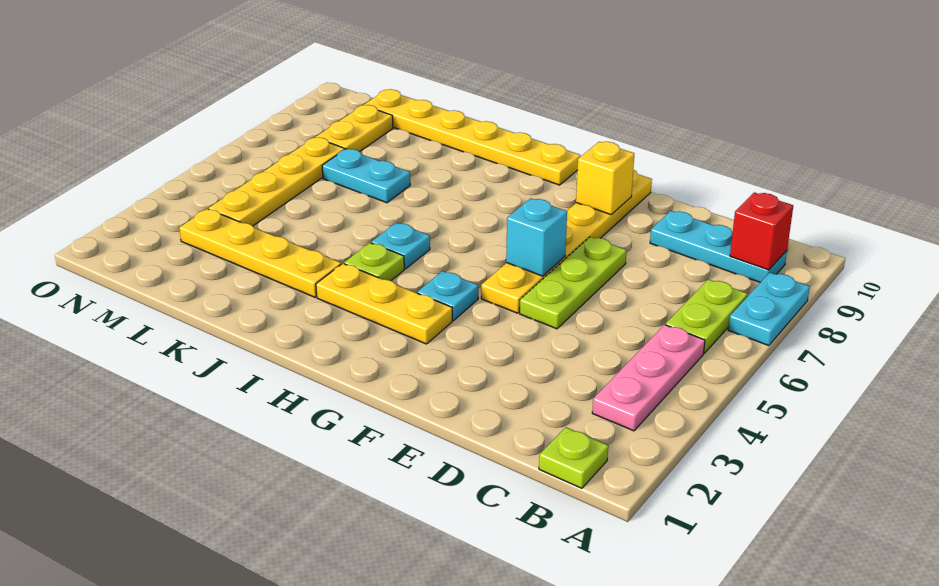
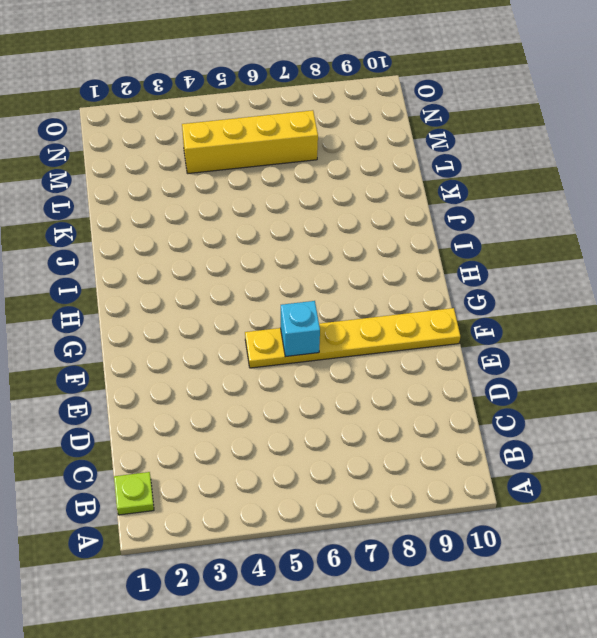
yellow brick M4:M7 level 1 -> yellow plate M4:M7 level 1
none -> cyan plate A7:A8 level 1
none -> pink plate B3:B5 level 1
none -> lime plate B6:B7 level 1

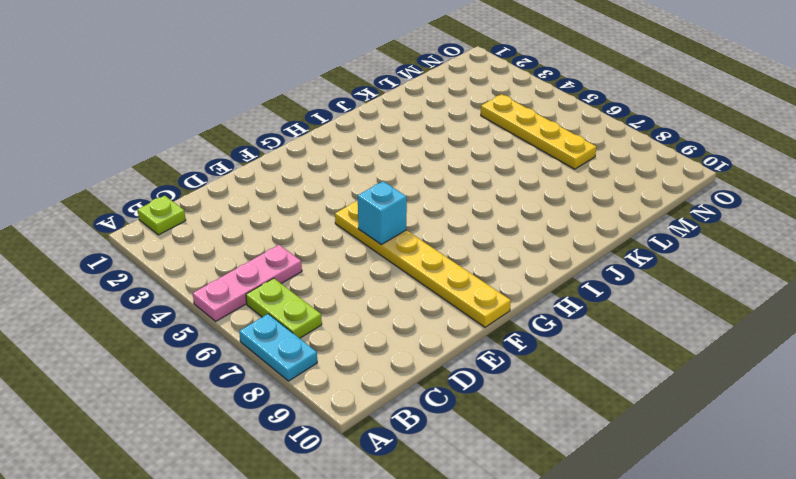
pink plate A5:C5 level 1 -> pink plate B3:B5 level 1
none -> cyan plate B9:D9 level 1
none -> lime plate E5:E7 level 1
none -> yellow plate G3:I3 level 1

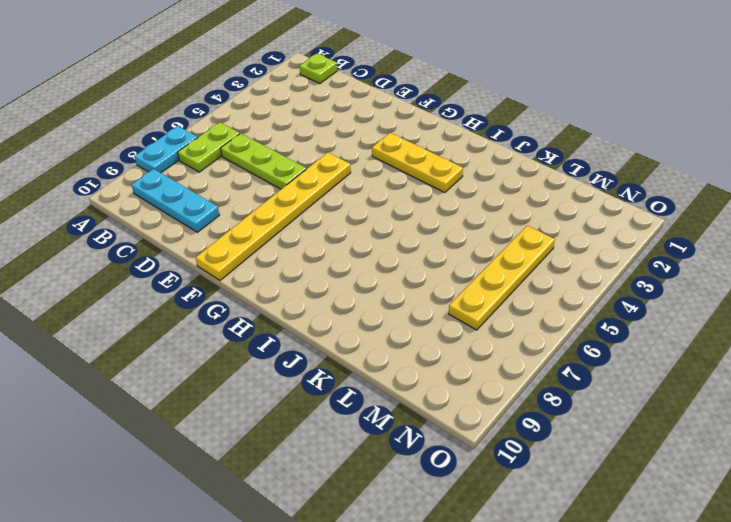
lime plate C6:E6 level 1 -> lime plate E5:E7 level 1
none -> pink plate B3:B5 level 1
none -> cyan plate G4 level 1
none -> yellow plate H10:M10 level 1

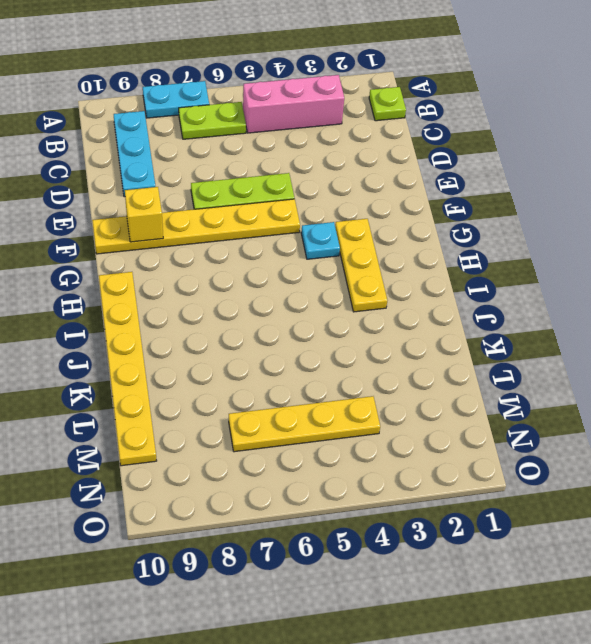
pink brick B3:B5 level 1 -> pink plate B3:B5 level 1
none -> lime plate I4 level 1
none -> cyan plate I5 level 1
none -> yellow plate J3:M3 level 1

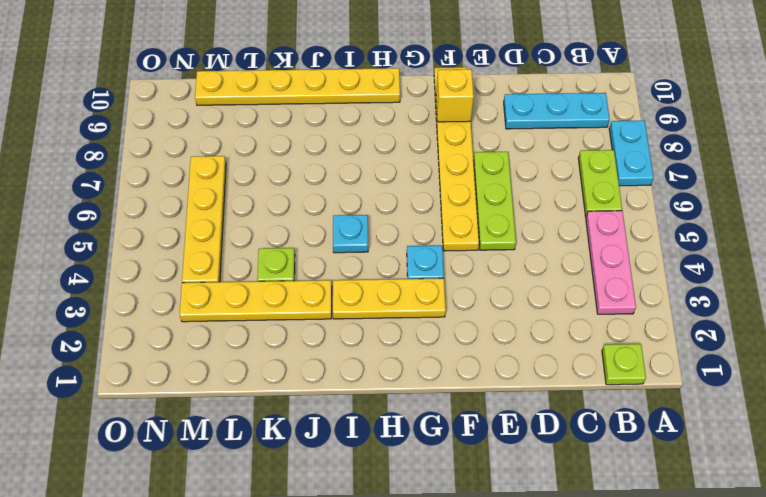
lime plate K4 level 1 -> lime plate I4 level 1
none -> cyan plate K7:L7 level 1
none -> yellow plate M8:M9 level 1
none -> red brick B9 level 2

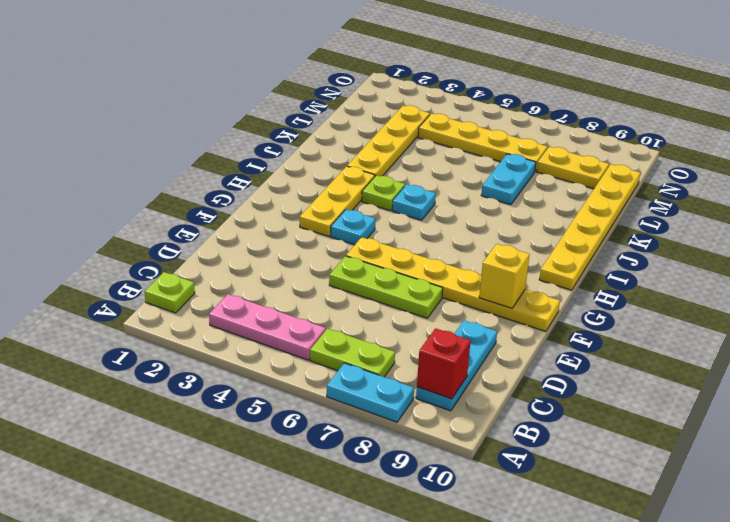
none -> cyan brick F6 level 2

